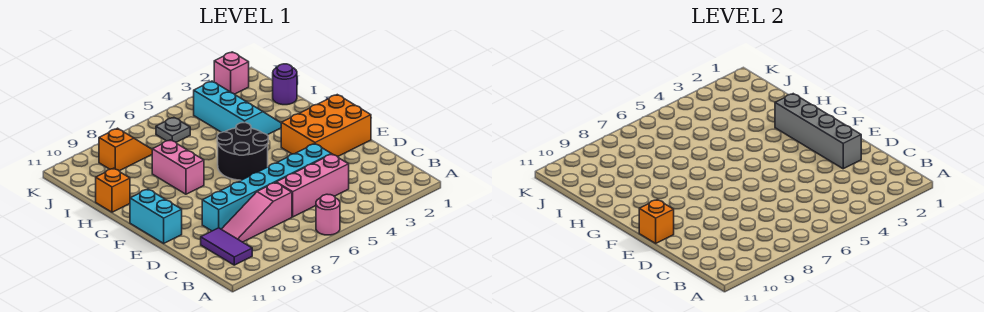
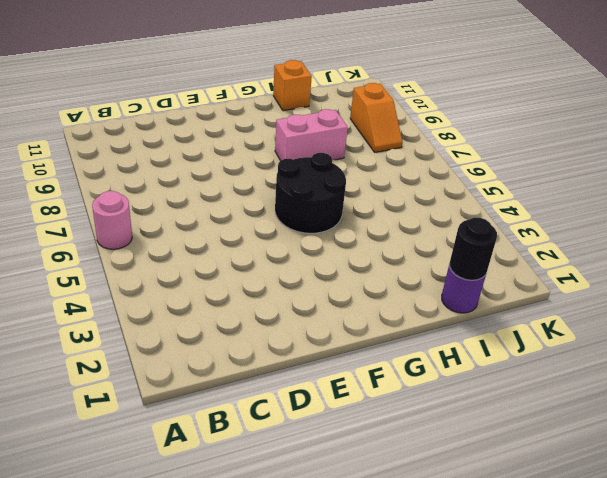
black round brick I1 level 2 -> none
none -> purple tile B10:C10 level 1
none -> pink brick C4:C6 level 1
none -> pink slope C7:C9 level 1 top 7

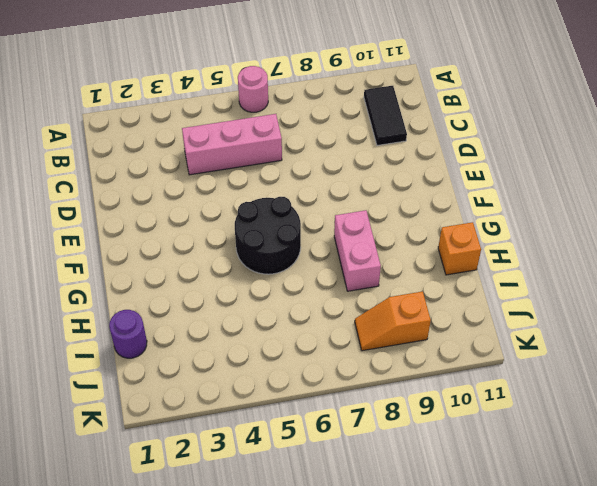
black tile B10:C10 level 1 -> purple tile B10:C10 level 1
none -> pink slope C7:C9 level 1 top 7
none -> cyan brick D4:D9 level 1
none -> orange brick E1:F3 level 1

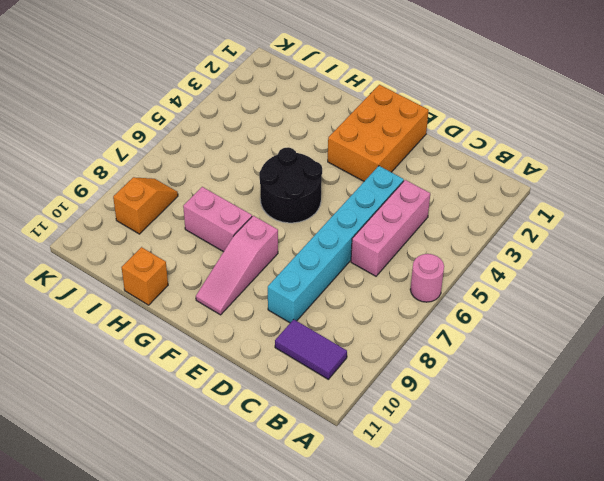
pink slope F8:F10 level 1 top 8 -> pink slope C7:C9 level 1 top 7
none -> cyan brick E11:F11 level 1
none -> cyan slope H3:J4 level 1 top 4
none -> purple round brick I1 level 1

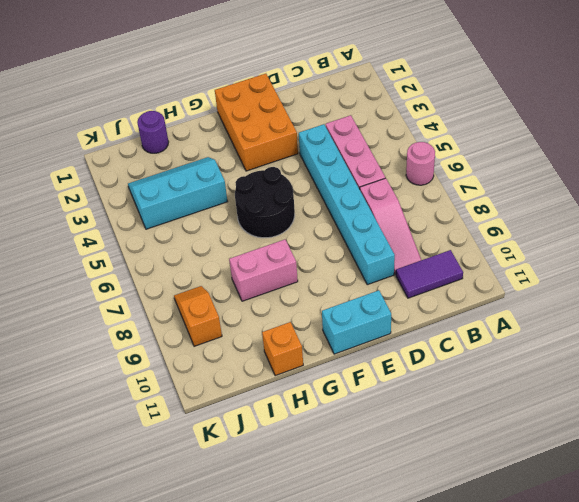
none -> grey plate J6 level 1
none -> pink brick K2 level 1
none -> grey brick D2:G2 level 2

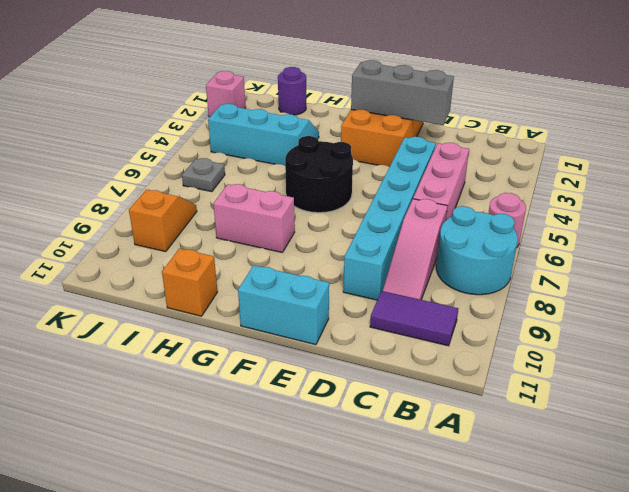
cyan round brick A7:B8 level 1 -> none
grey brick D2:F2 level 2 -> grey brick D2:G2 level 2
none -> orange brick E11 level 2

